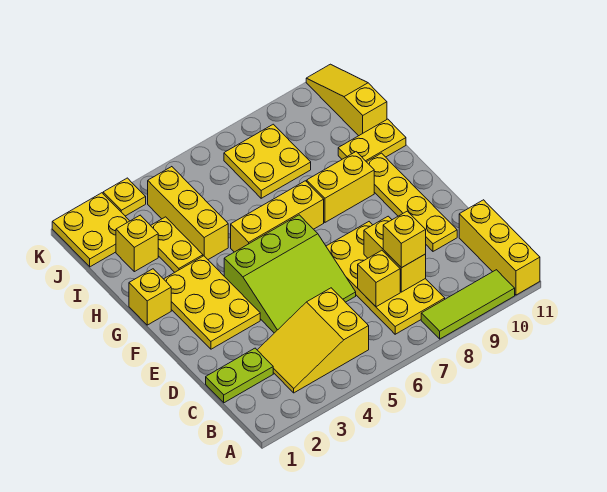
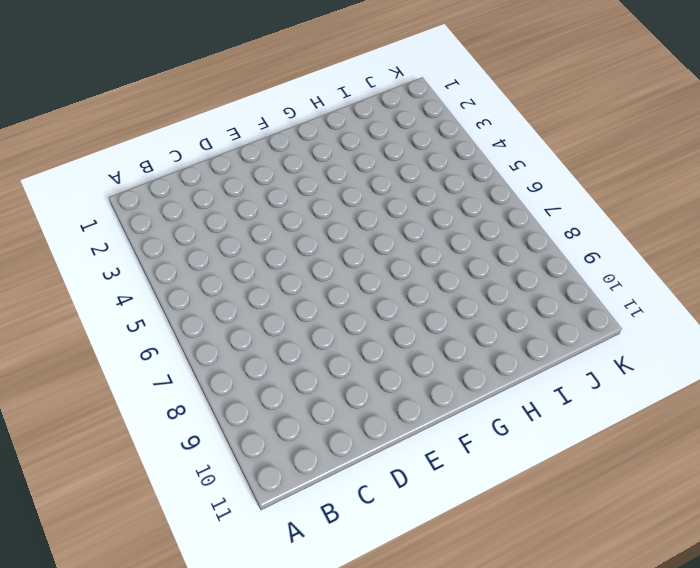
none -> lime tile A8:A10 level 1
none -> yellow brick A11:C11 level 1
none -> yellow slope B3:C5 level 1 top 5

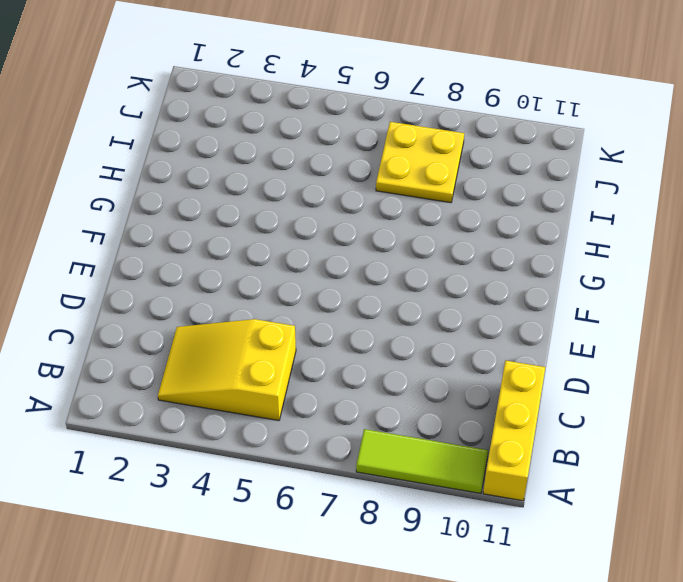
none -> yellow plate B7:E8 level 1
none -> lime plate C1:C2 level 1
none -> lime slope D4:F6 level 1 top F

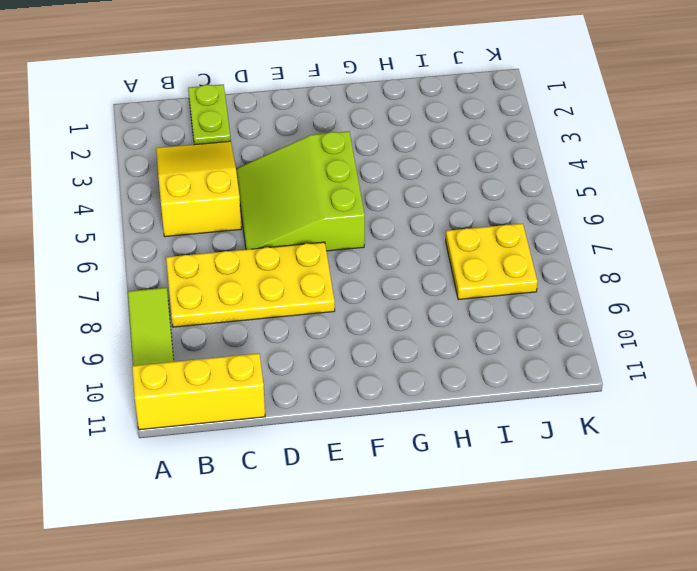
none -> yellow plate D10:G10 level 1
none -> yellow plate E2:G3 level 1
none -> yellow brick G1 level 1

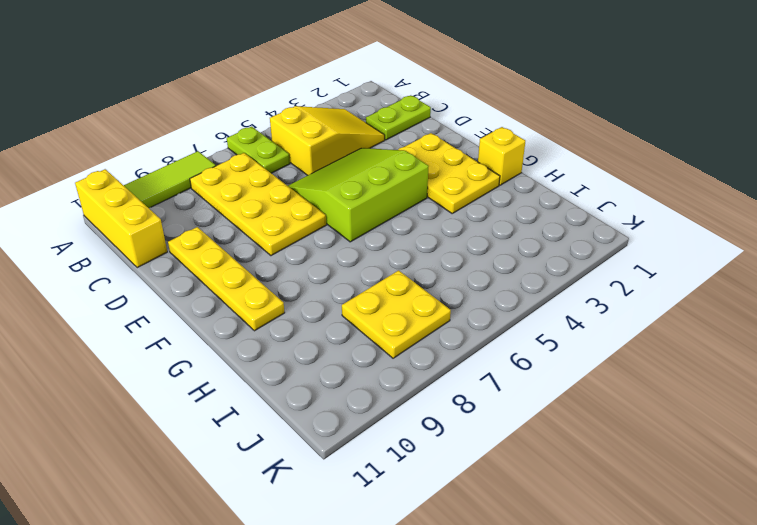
lime plate A6:B6 level 1 -> none
none -> yellow brick G5:G7 level 1
none -> yellow brick G8:G9 level 1
none -> yellow plate H3:I3 level 1

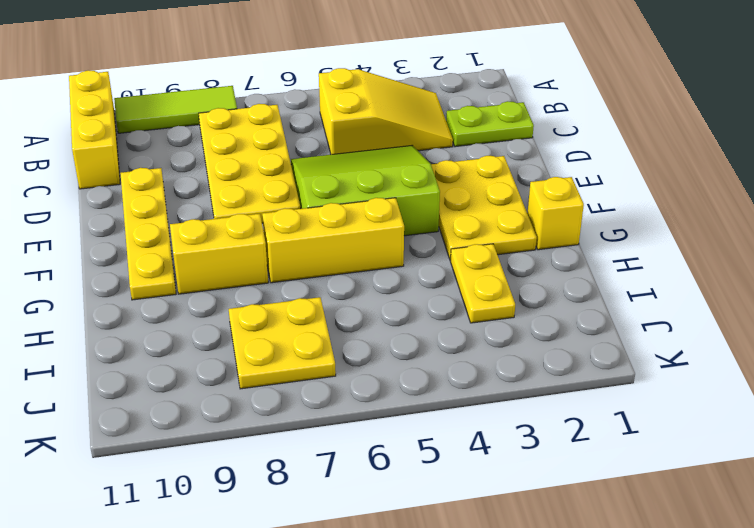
none -> yellow brick H4:J4 level 1
none -> yellow plate H10:H11 level 1
none -> yellow brick I2 level 1

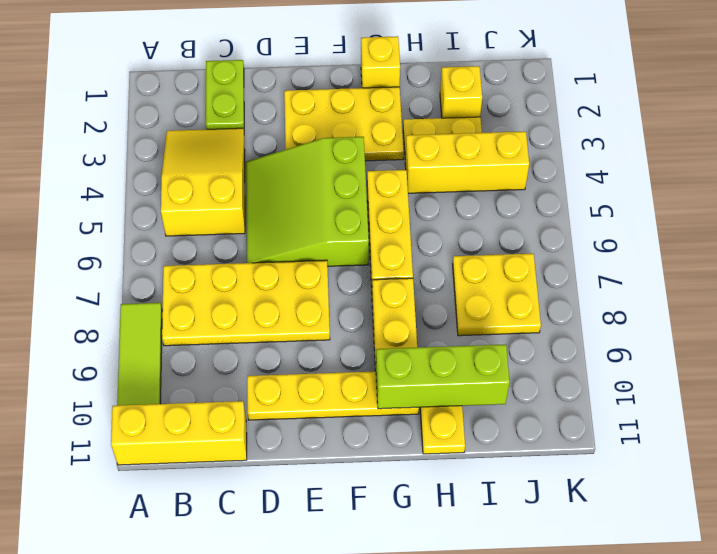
lime brick G10:I10 level 2 -> none
none -> yellow slope I11:K11 level 1 top I
none -> yellow plate J1:K2 level 1
none -> yellow plate K3 level 1

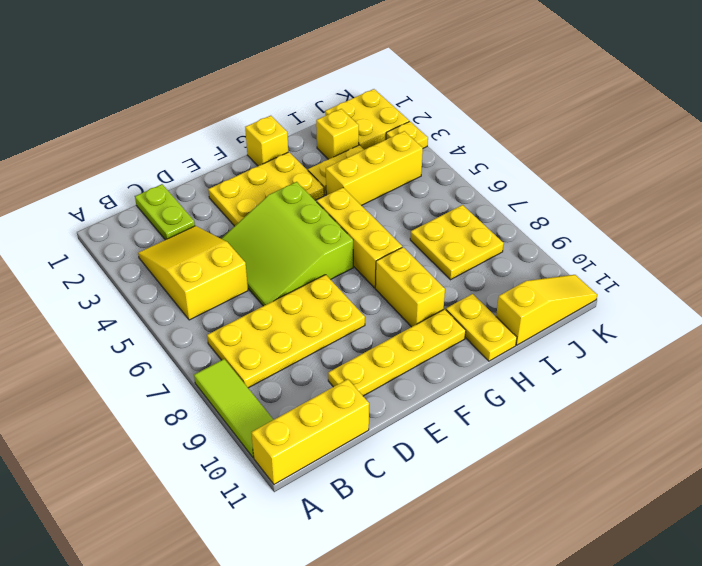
none -> yellow brick C7 level 2
none -> yellow brick C8:D8 level 2
none -> yellow brick C8 level 3

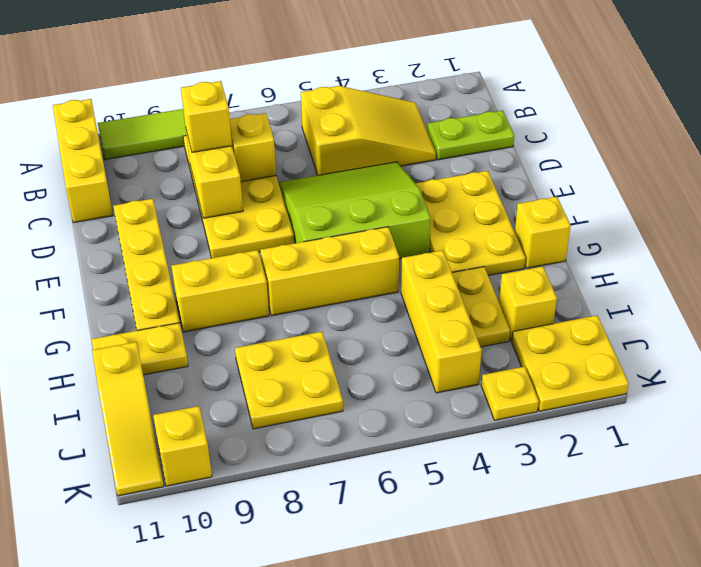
yellow brick K10 level 1 -> none

